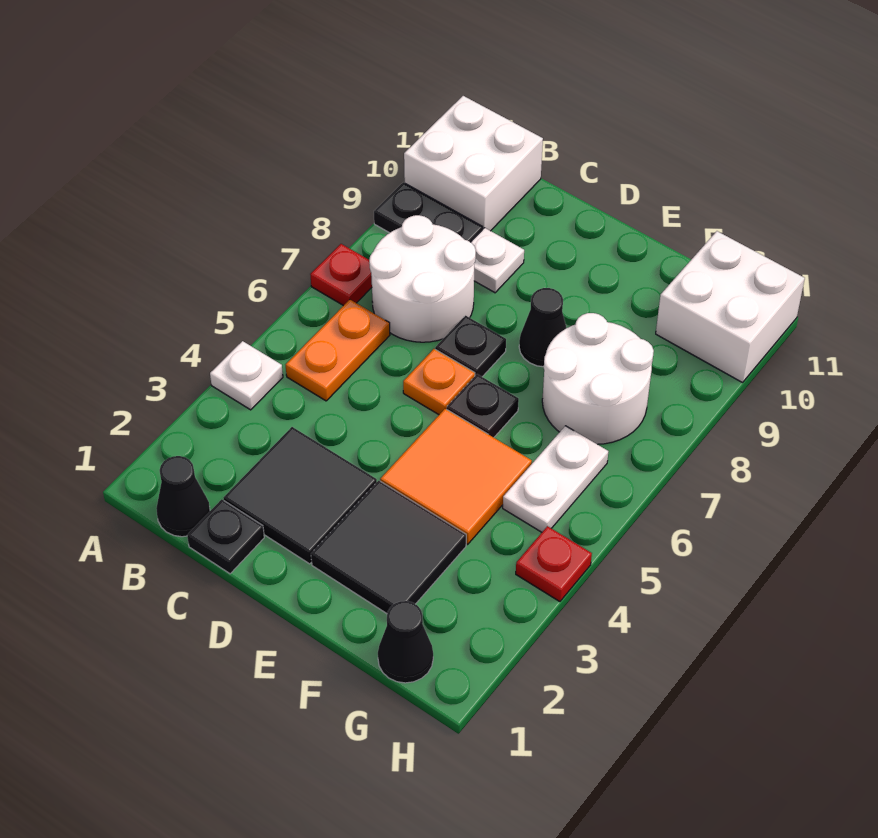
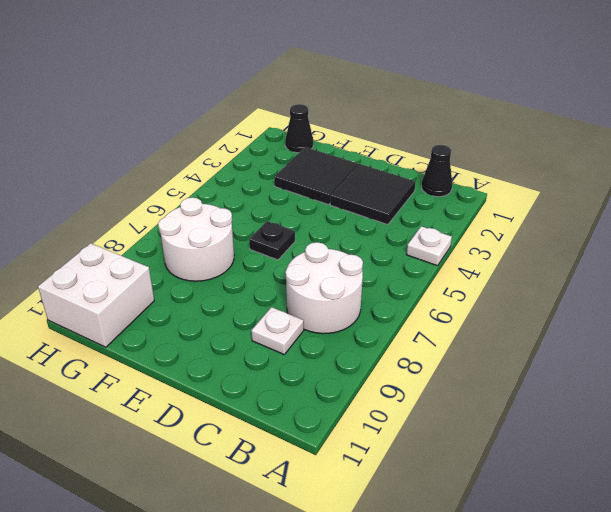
none -> red plate A7 level 1
none -> black plate A9:B9 level 1
none -> white brick A10:B11 level 1

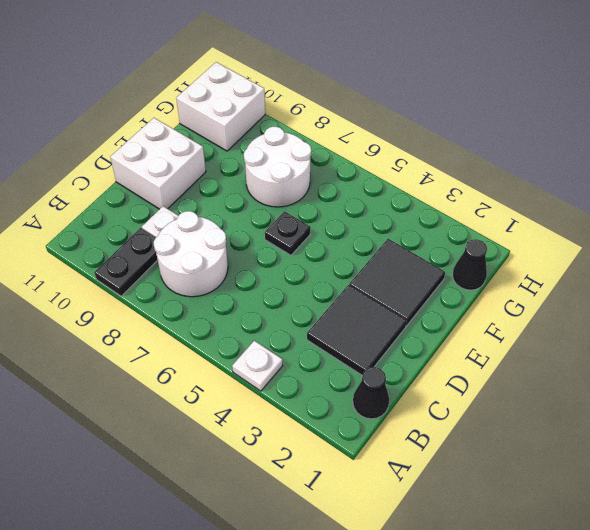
white brick D10:E11 level 1 -> white brick A10:B11 level 1
none -> red plate A7 level 1
none -> orange plate B5:B6 level 1
none -> black plate C1 level 1

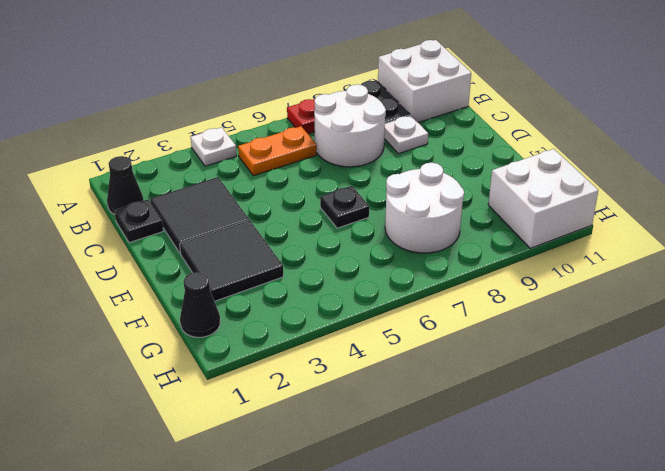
none -> orange plate D6 level 1
none -> black plate D7 level 1
none -> orange tile E4:F5 level 1

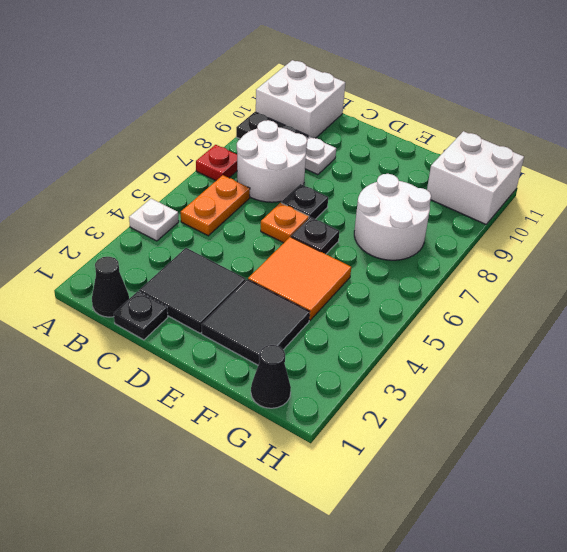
none -> black cone E8 level 1
none -> white plate G5:G6 level 1
none -> red plate H4 level 1

